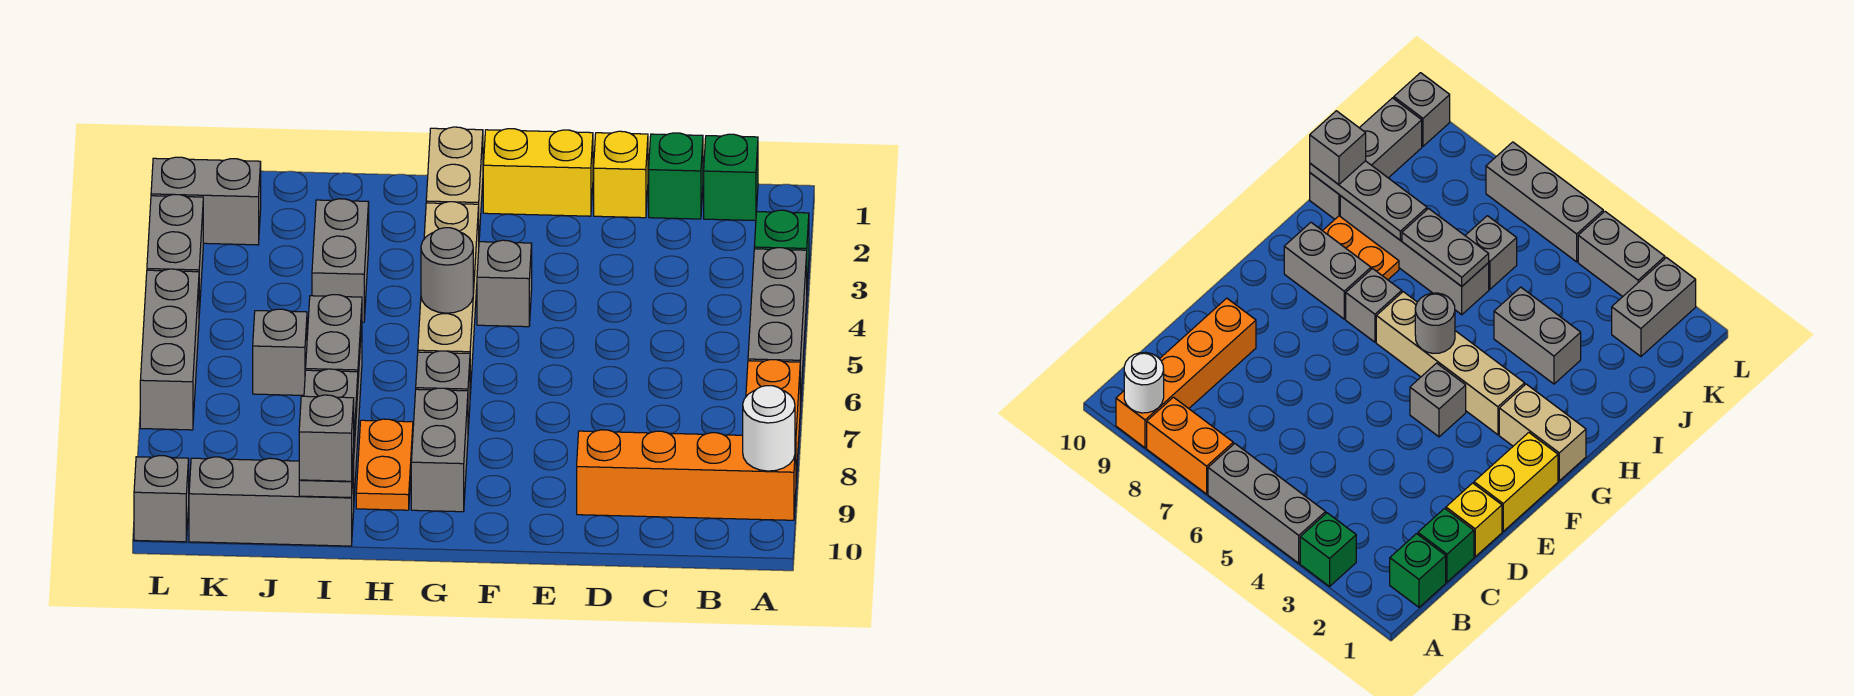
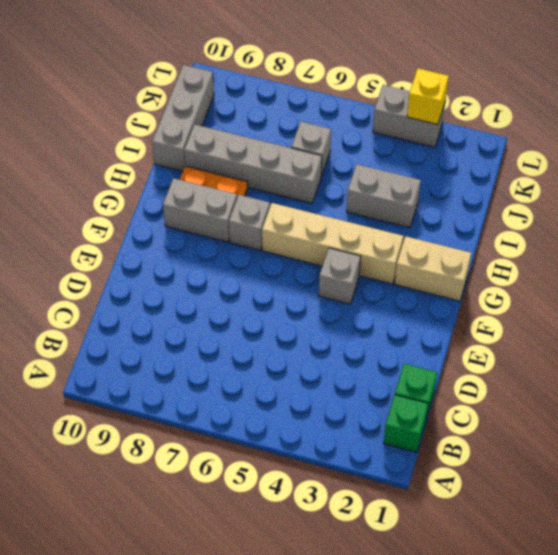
yellow brick L3 level 2 -> yellow brick D1 level 1
none -> green brick A3 level 1
none -> grey brick A4:A6 level 1
none -> orange brick A7:A8 level 1

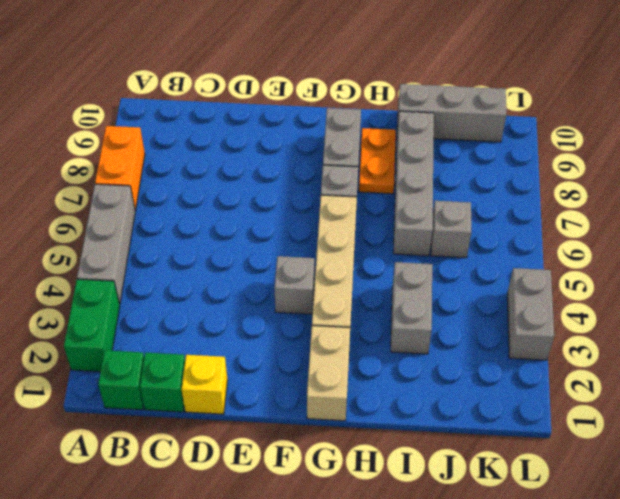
green brick A2:A3 level 1 -> green brick A3 level 1
none -> orange brick A9:D9 level 1
none -> yellow brick E1:F1 level 1
none -> grey brick K2:L2 level 1

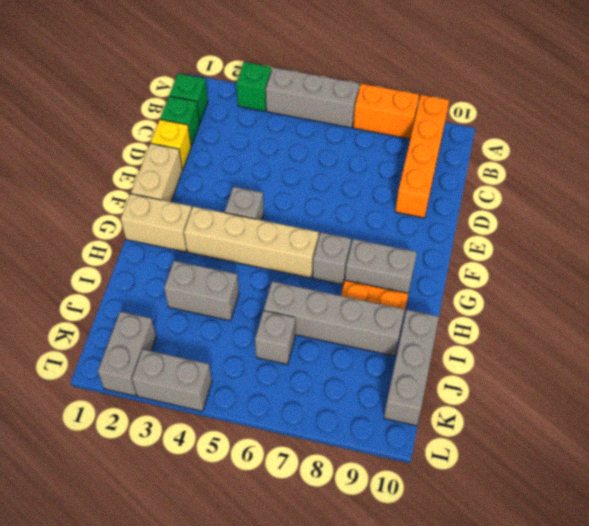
tan brick E1:F1 level 1 -> yellow brick E1:F1 level 1
none -> grey brick L5:L7 level 1
none -> grey brick L10 level 1
none -> white round brick A9 level 2

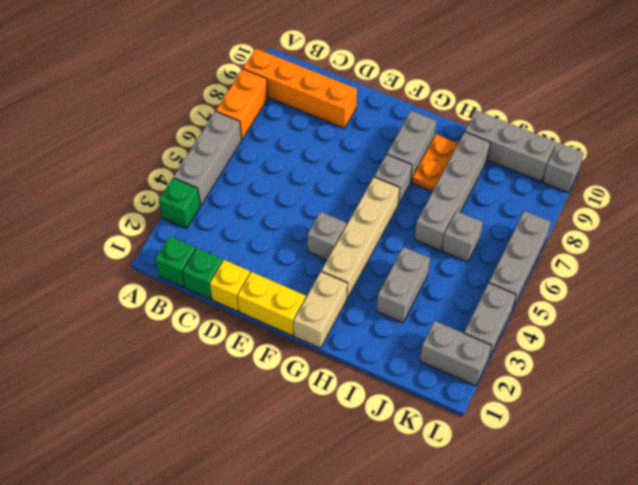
none -> white round brick A9 level 2
none -> grey round brick G5 level 2
none -> grey plate I6:I7 level 2

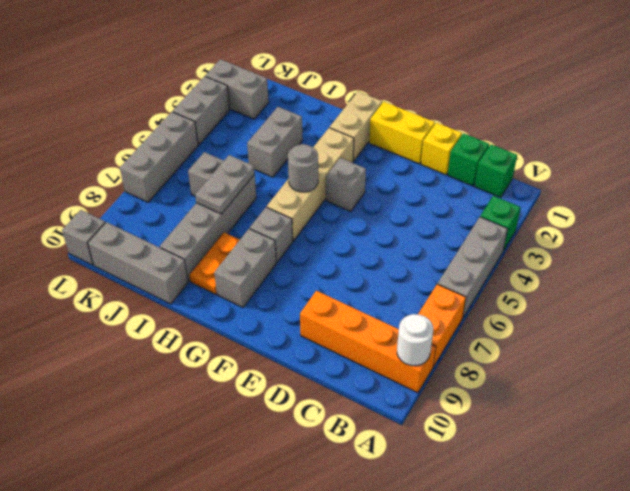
none -> grey plate I8:I10 level 2
none -> grey brick I10 level 3

